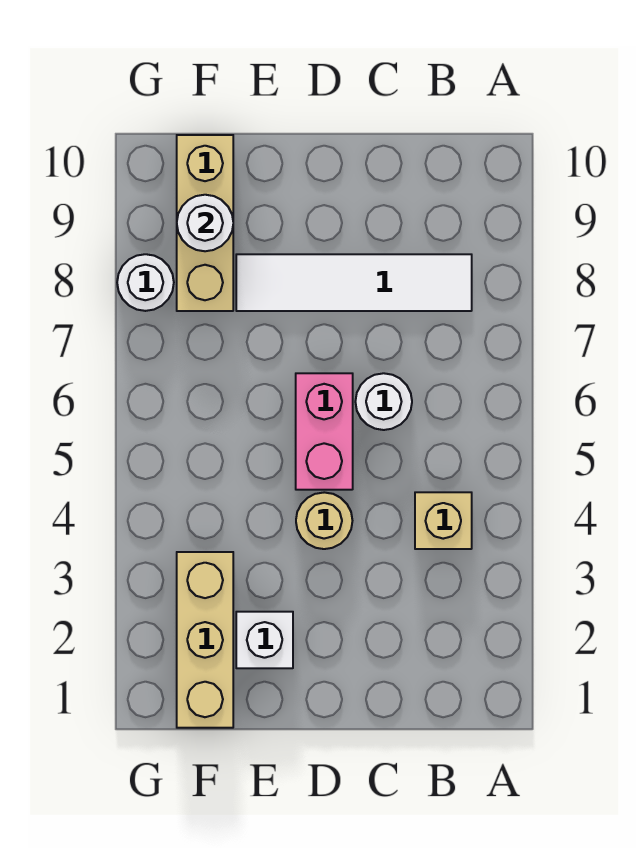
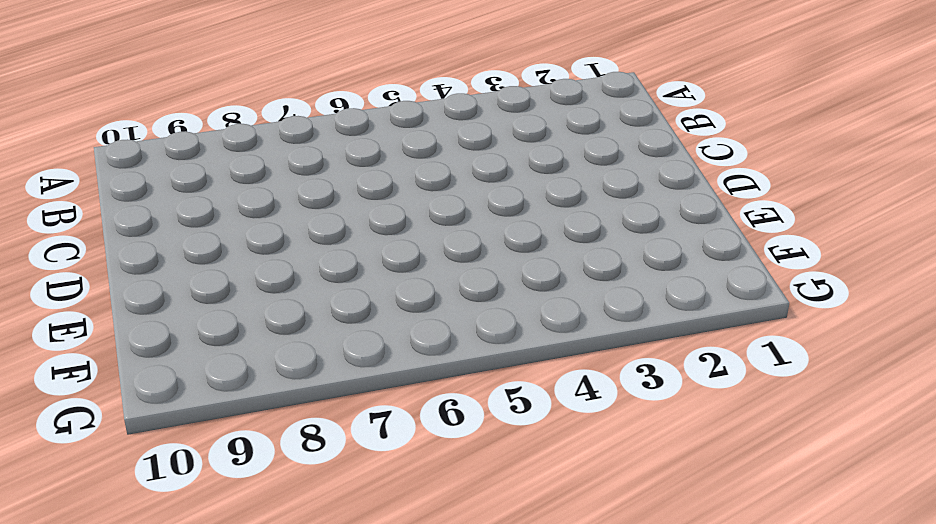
none -> tan brick B4 level 1
none -> white tile B8:E8 level 1

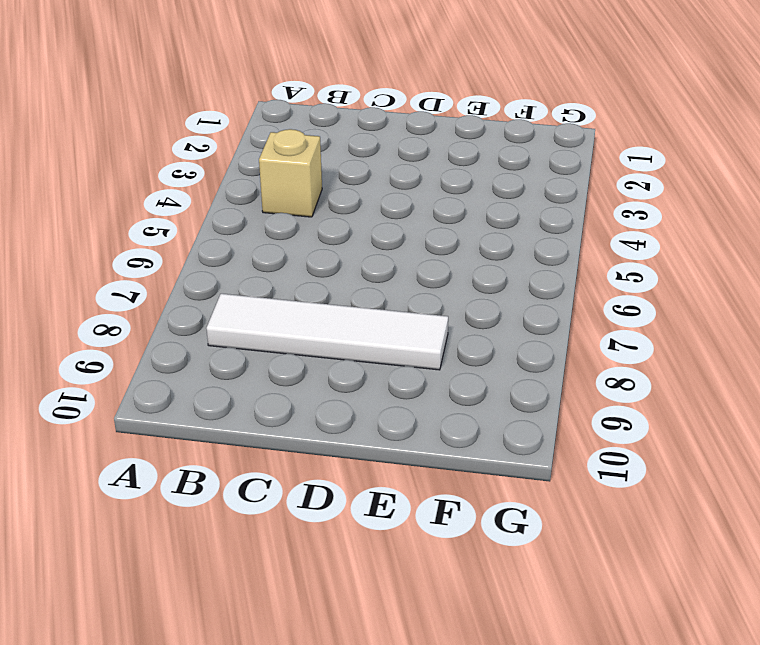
none -> white round brick C6 level 1
none -> tan round brick D4 level 1

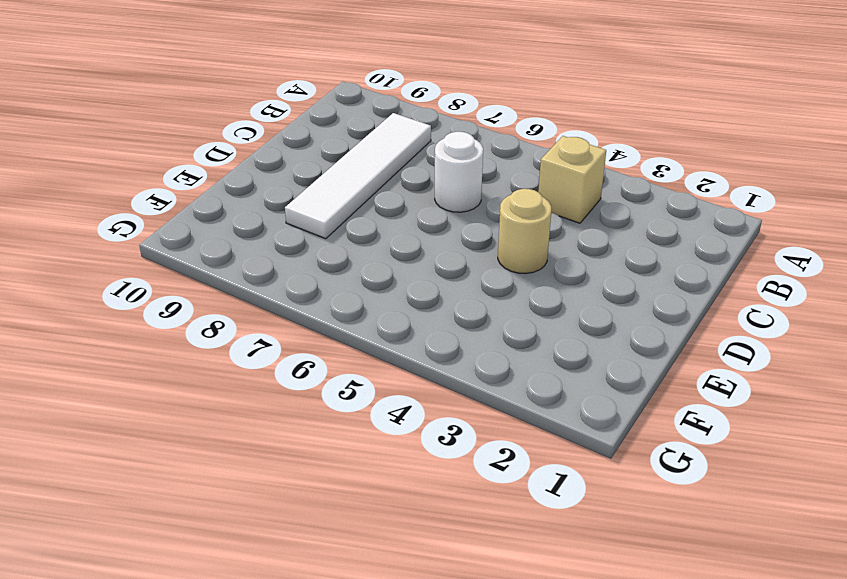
none -> pink brick D5:D6 level 1
none -> white brick E2 level 1

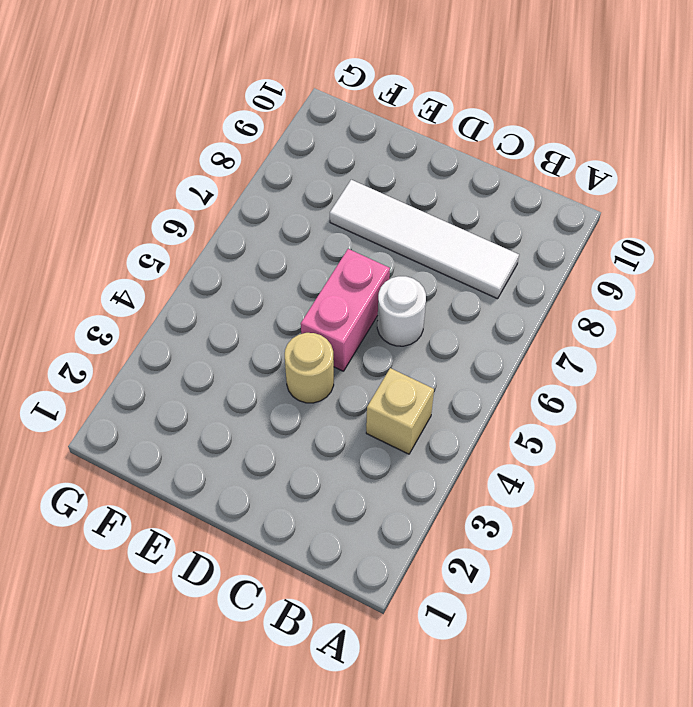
none -> white brick E2 level 1
none -> tan brick F1:F3 level 1

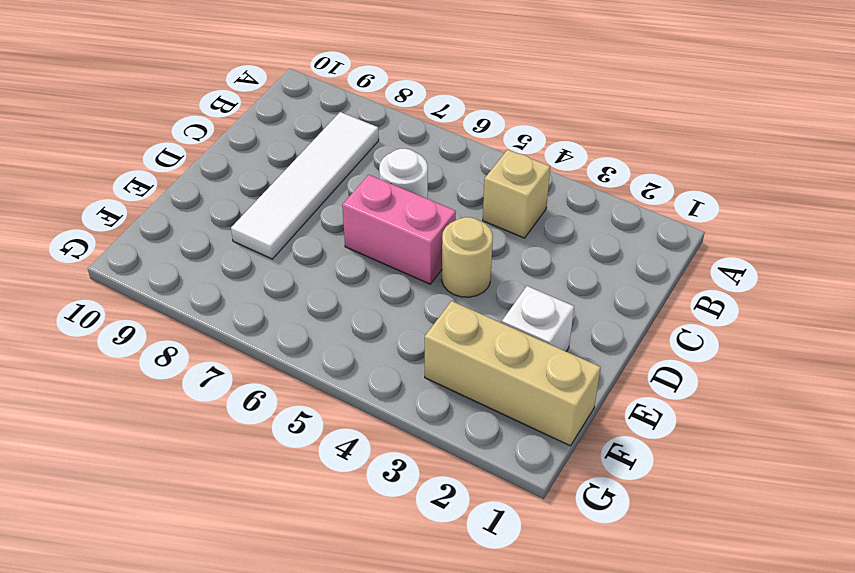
none -> tan brick F8:F10 level 1
none -> white round brick G8 level 1

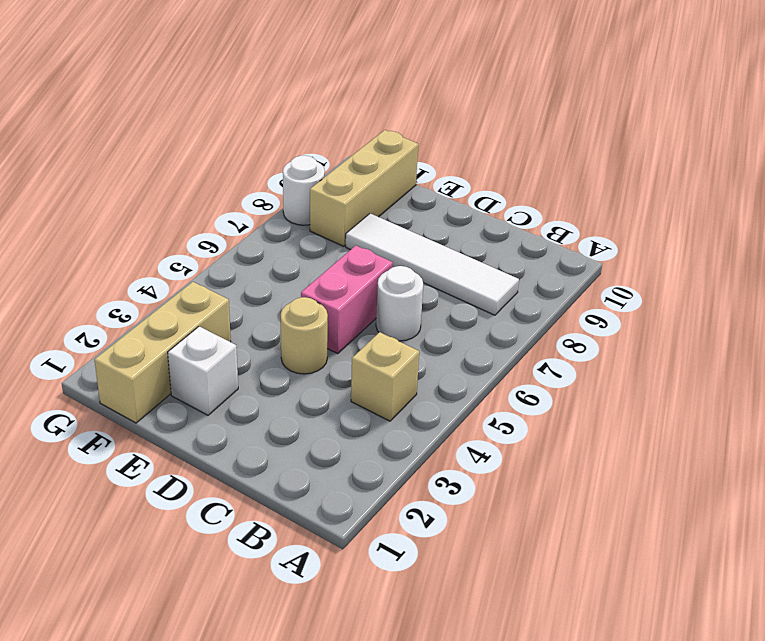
none -> white round brick F9 level 2

